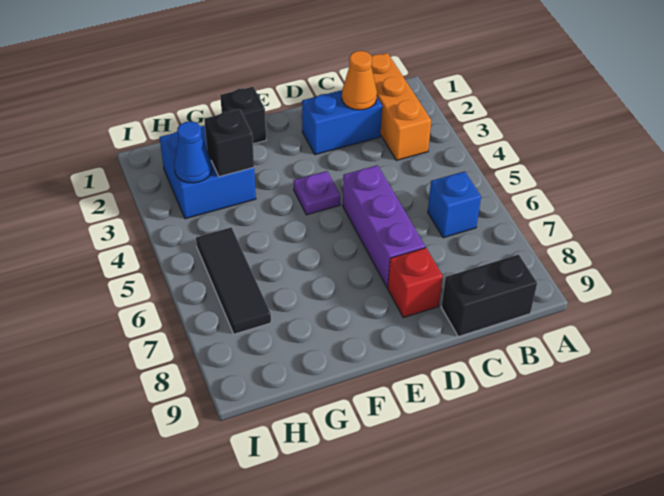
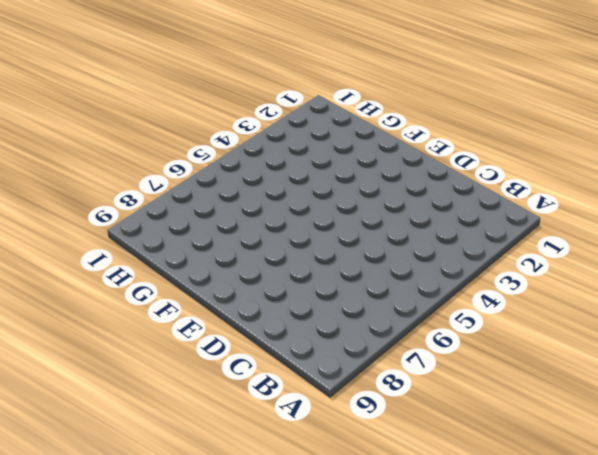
none -> orange brick B1:B3 level 1
none -> blue brick B6 level 1
none -> black brick B9:C9 level 1

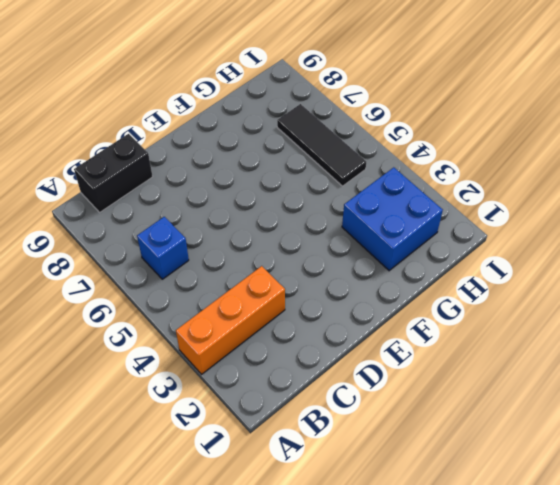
orange brick A3:C3 level 1 -> orange brick B1:B3 level 1
none -> blue brick C2:D2 level 1
none -> purple brick D5:D7 level 1
none -> red brick D8 level 1

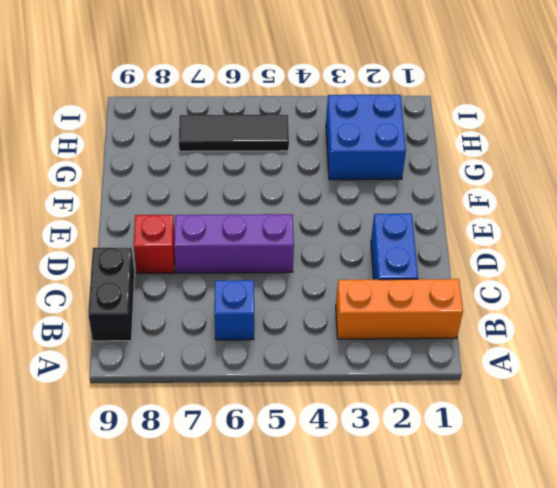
none -> purple plate E4 level 1
none -> black brick F1 level 1
none -> orange cone C2 level 2

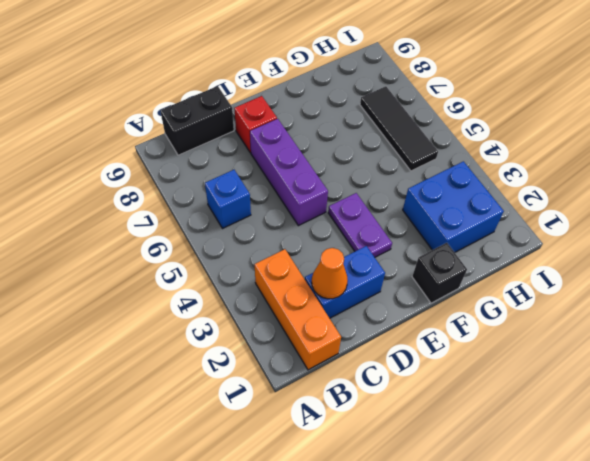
purple plate E3:E4 level 1 -> purple plate E4 level 1
none -> black brick G3 level 2
none -> blue cone H3 level 2

